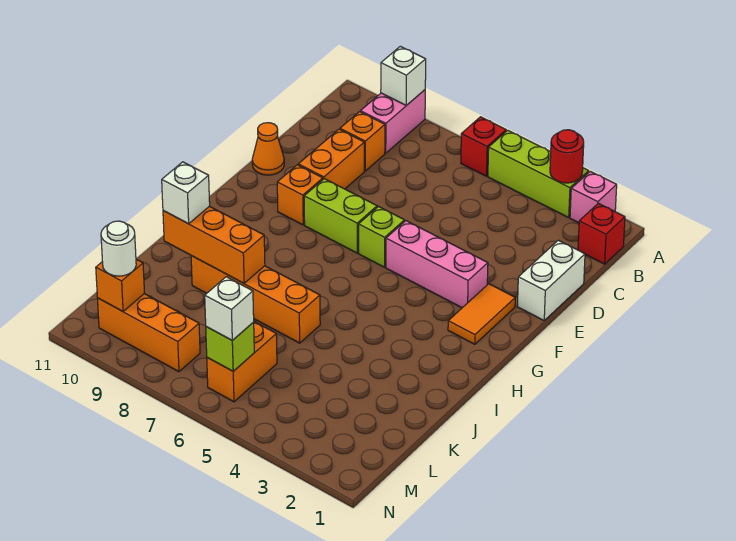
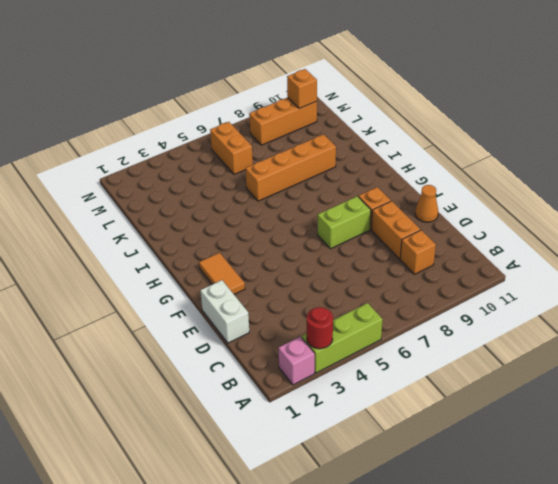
none -> red brick A6 level 1
none -> pink brick A9:B9 level 1
none -> red brick B1 level 1

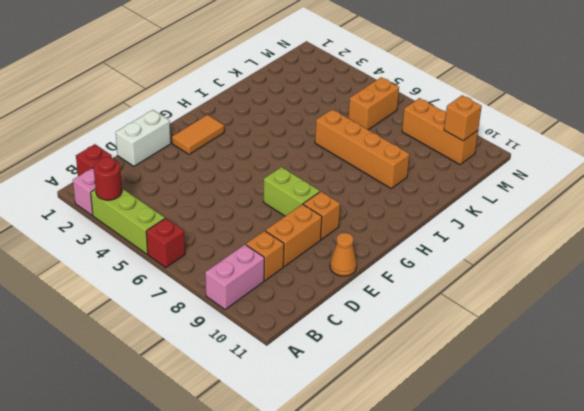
none -> pink brick F3:F5 level 1
none -> lime brick F6 level 1
none -> white brick A9 level 2

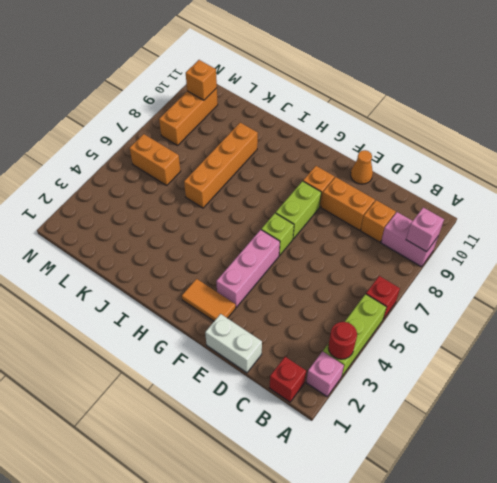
pink brick A9 level 2 -> white brick A9 level 2
none -> orange brick J8:J10 level 2
none -> lime brick M6 level 2
none -> white brick J10 level 3

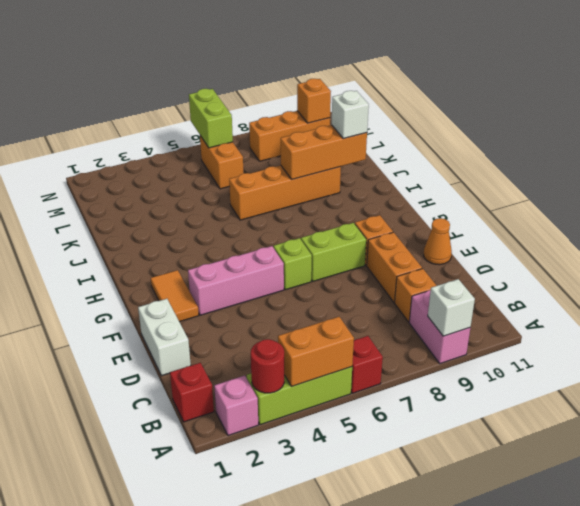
orange brick A4:A5 level 2 -> none
lime brick M6:N6 level 2 -> lime brick M6 level 2
none -> white brick M6 level 3
none -> white round brick M10 level 3

